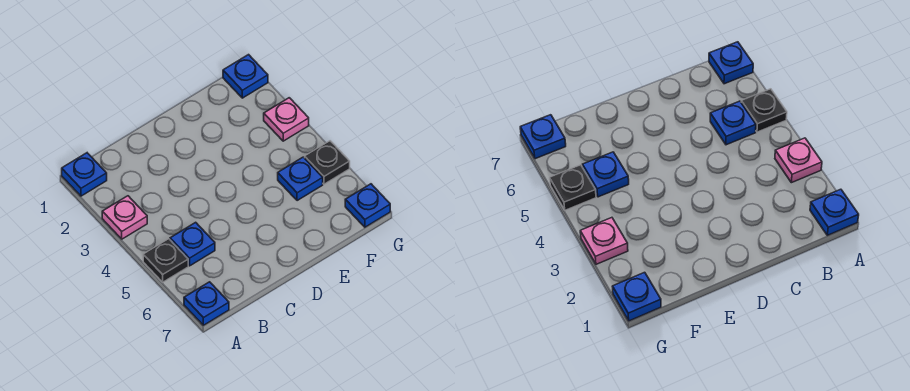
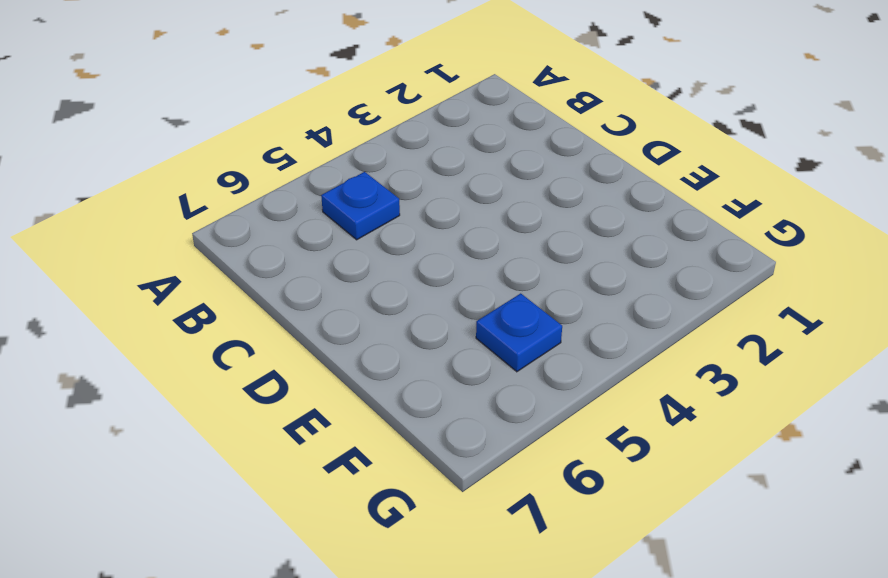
none -> blue plate A1 level 1
none -> pink plate A3 level 1

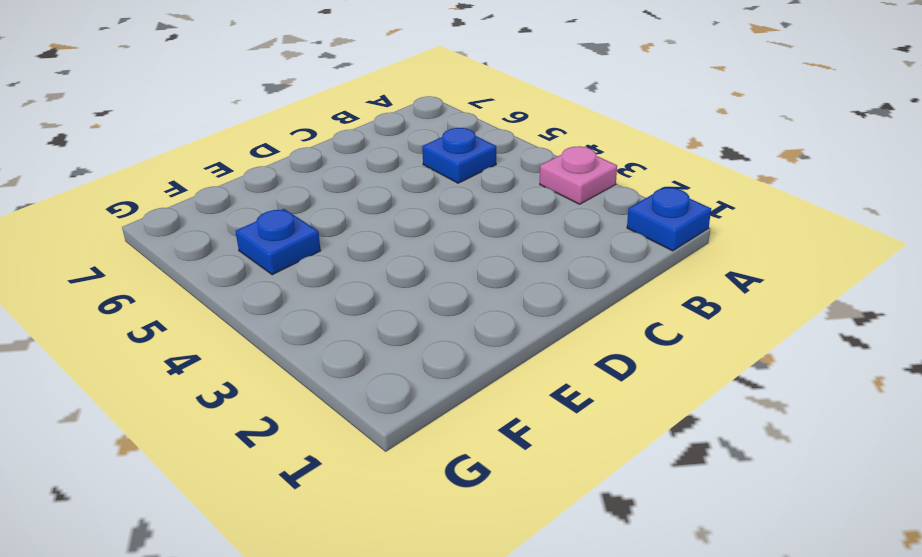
none -> black plate A5 level 1
none -> blue plate A7 level 1

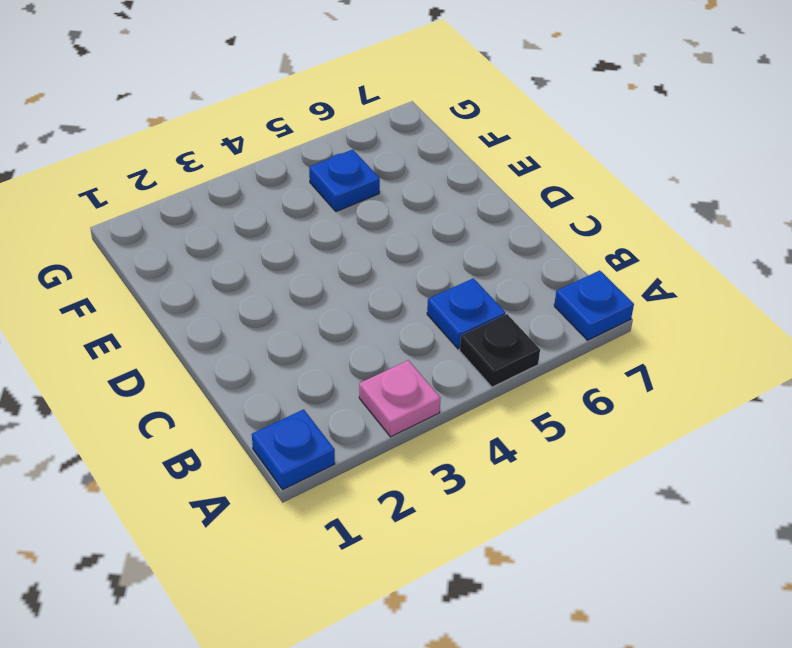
none -> blue plate G1 level 1
none -> pink plate G3 level 1

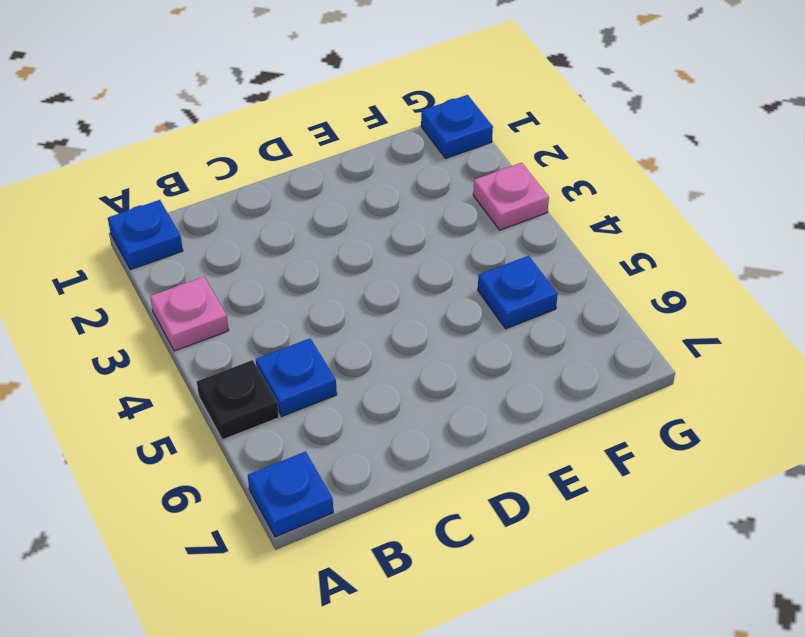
none -> black plate G5 level 1
none -> blue plate G7 level 1

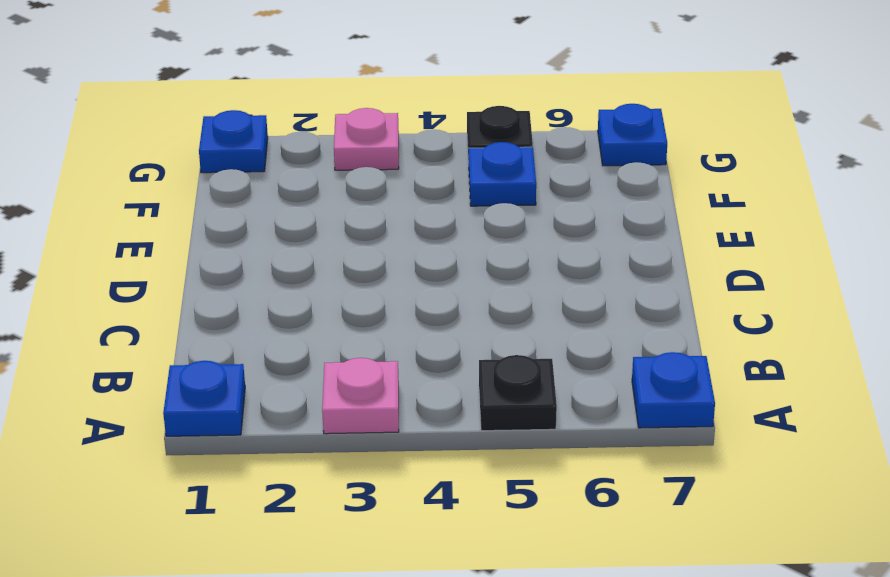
none -> blue plate B5 level 1

